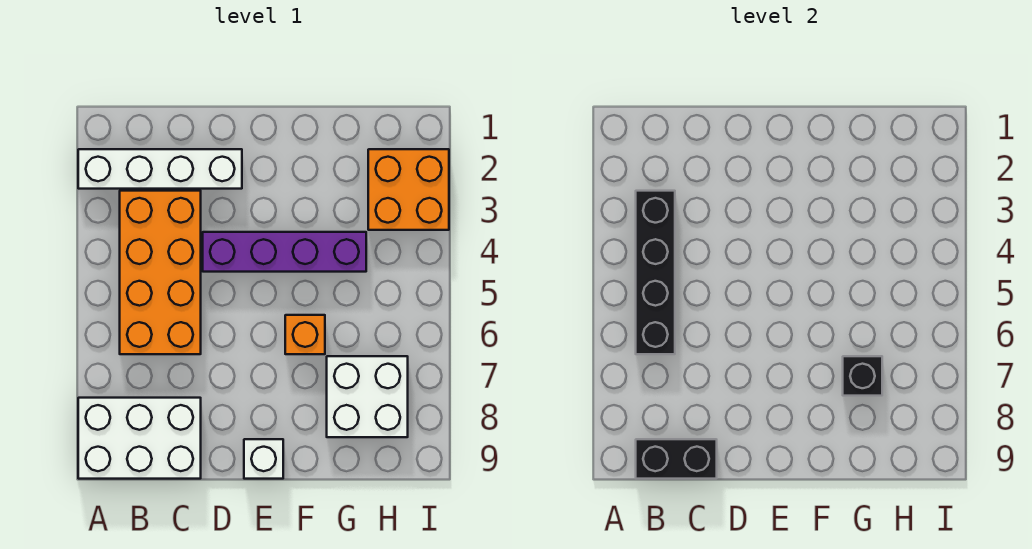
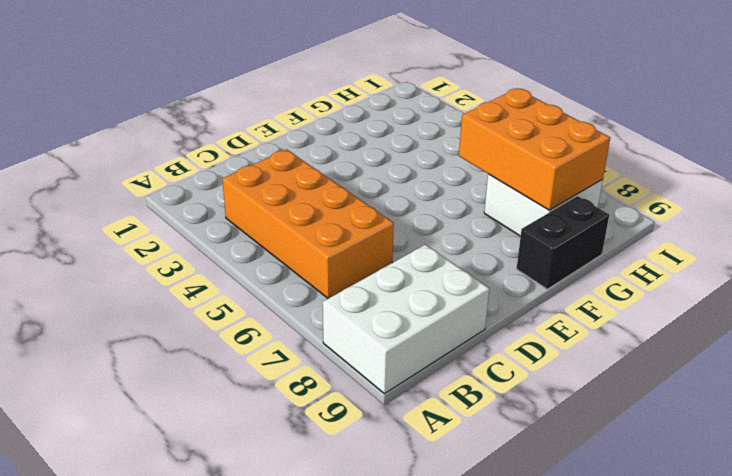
black brick F9:G9 level 1 -> black brick B9:C9 level 2
orange brick G6:H8 level 2 -> black brick G7 level 2
none -> white brick A2:D2 level 1
none -> purple brick D4:G4 level 1

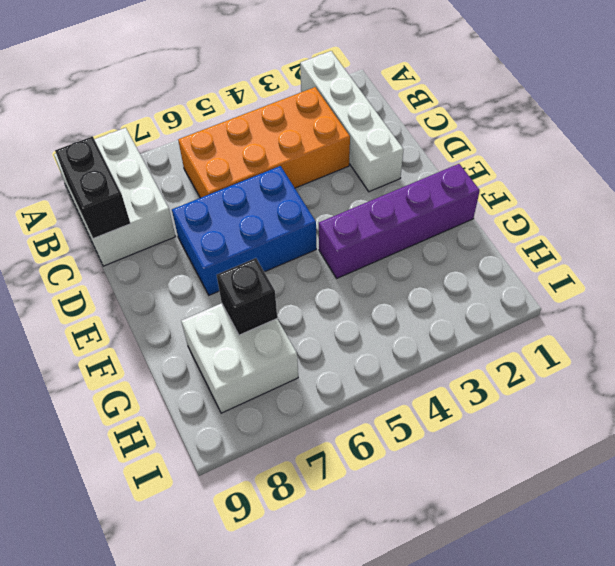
blue brick D5:E7 level 1 -> none
purple brick F1:F4 level 1 -> purple brick D4:G4 level 1
none -> white brick E9 level 1
none -> orange brick F6 level 1

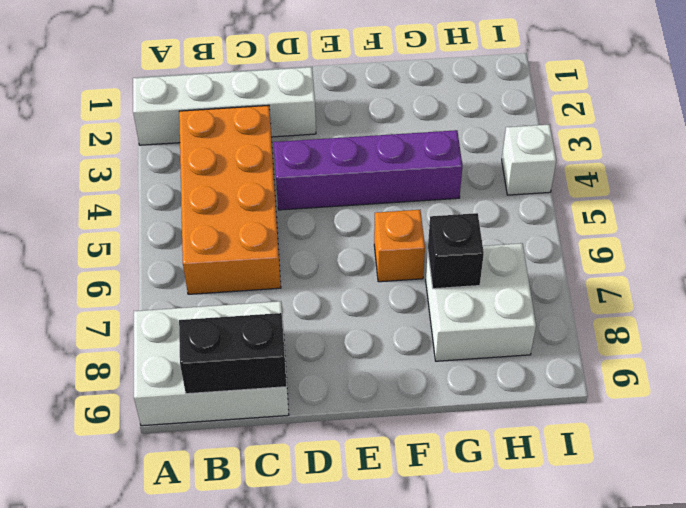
white brick I4 level 1 -> white brick E9 level 1
none -> orange brick H2:I3 level 1
none -> black brick B3:B6 level 2

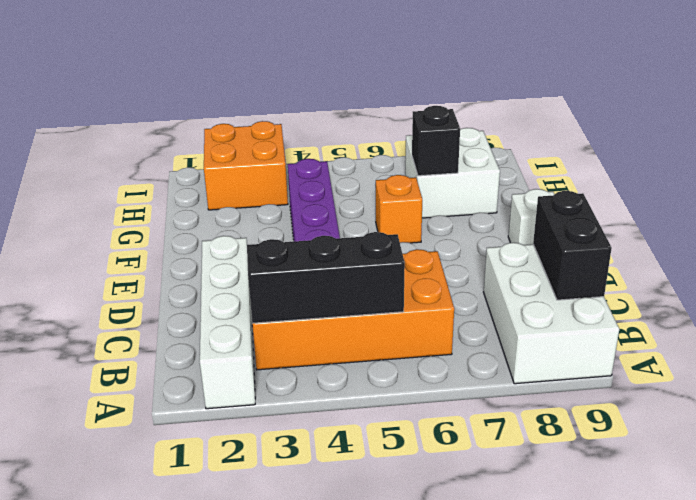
black brick B3:B5 level 2 -> black brick B3:B6 level 2

